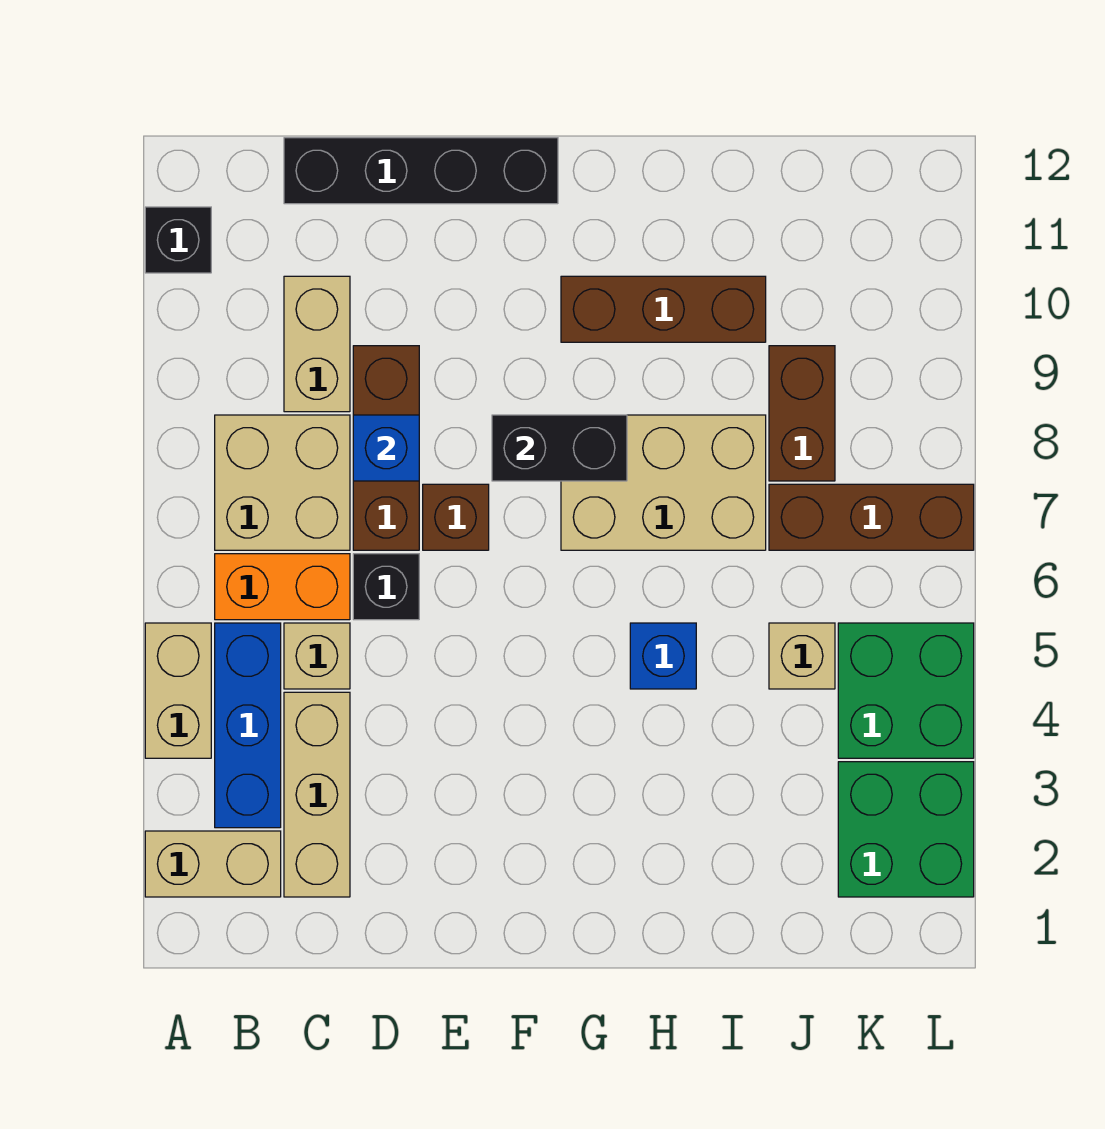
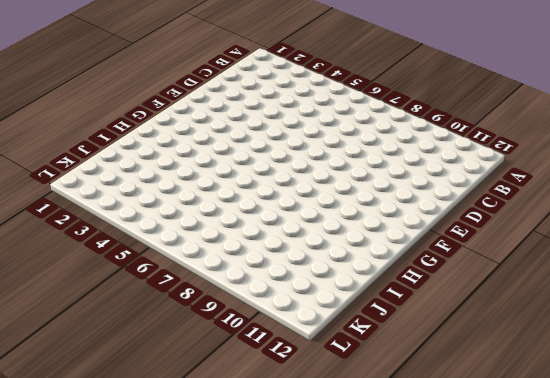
none -> tan brick A2:B2 level 1
none -> tan brick A4:A5 level 1
none -> black brick A11 level 1

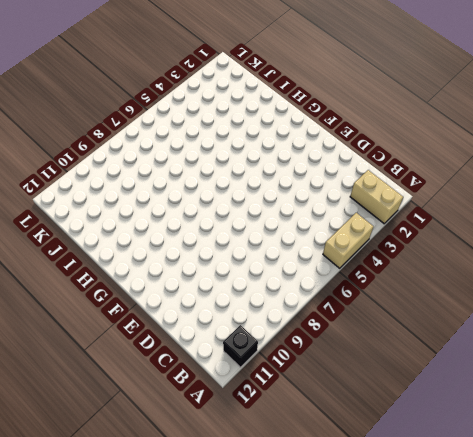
none -> blue brick B3:B5 level 1
none -> orange brick B6:C6 level 1
none -> tan brick B7:C8 level 1

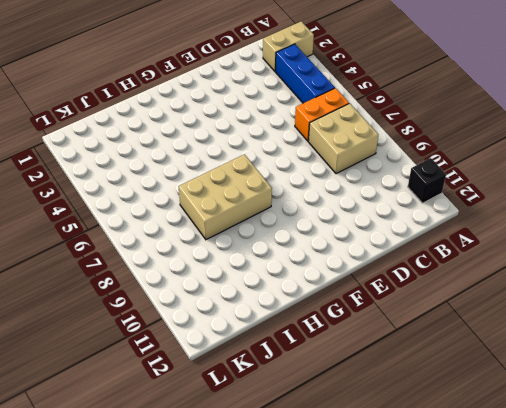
none -> tan brick A4:A5 level 1
none -> tan brick C2:C4 level 1
none -> tan brick C5 level 1

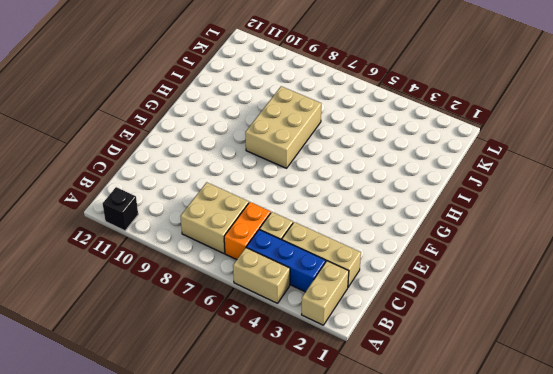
none -> tan brick C9:C10 level 1
none -> black brick C12:F12 level 1
none -> black brick D6 level 1

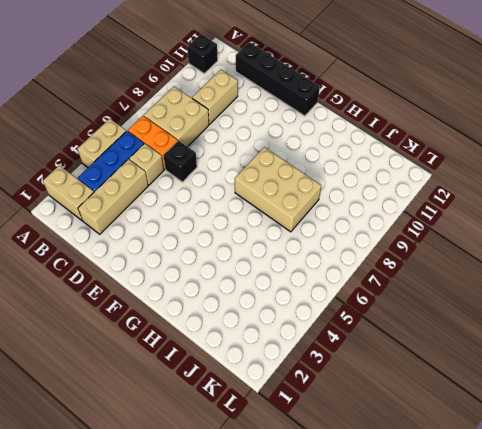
none -> brown brick D7:D9 level 1
none -> brown brick E7 level 1
none -> brown brick G10:I10 level 1

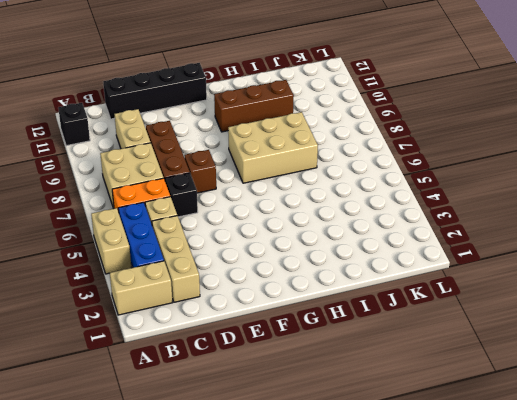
none -> blue brick H5 level 1
none -> tan brick J5 level 1
none -> brown brick J7:L7 level 1

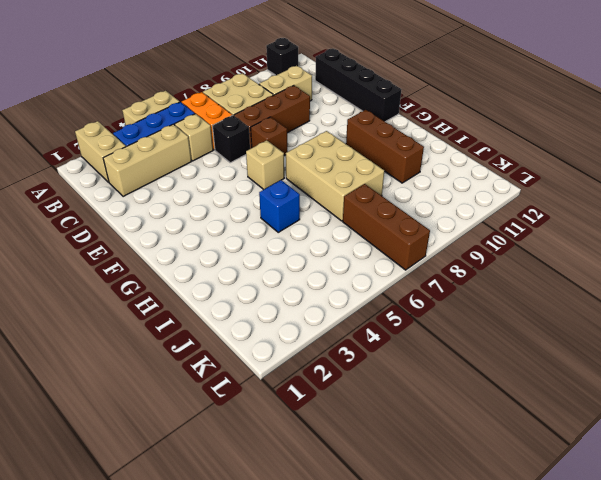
tan brick F6 level 1 -> tan brick J5 level 1
none -> brown brick J8:J9 level 1
none -> green brick K2:L3 level 1
none -> green brick K4:L5 level 1

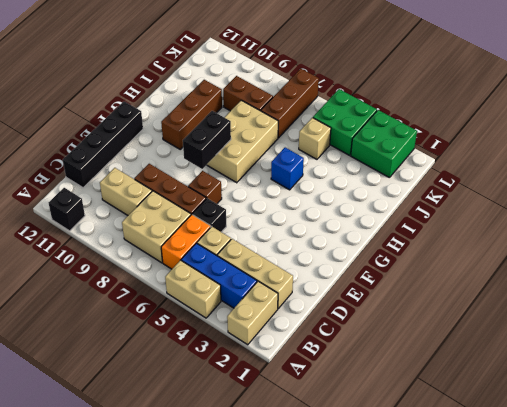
none -> blue brick D8 level 2

